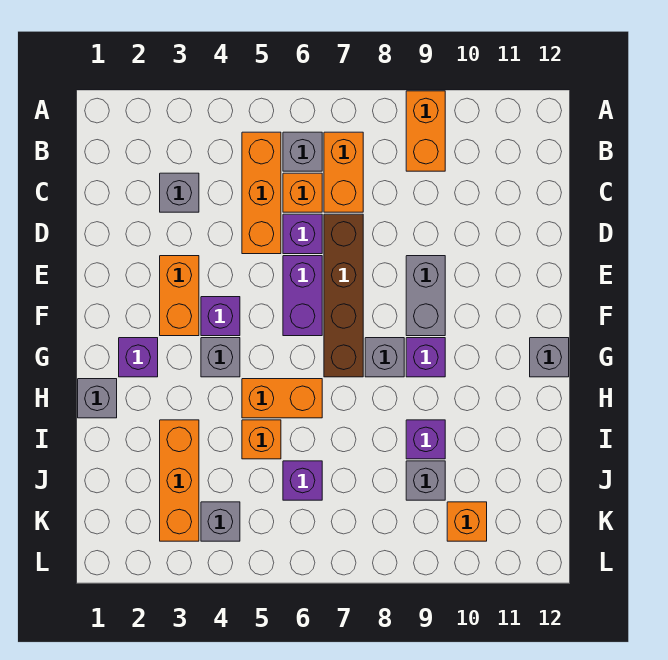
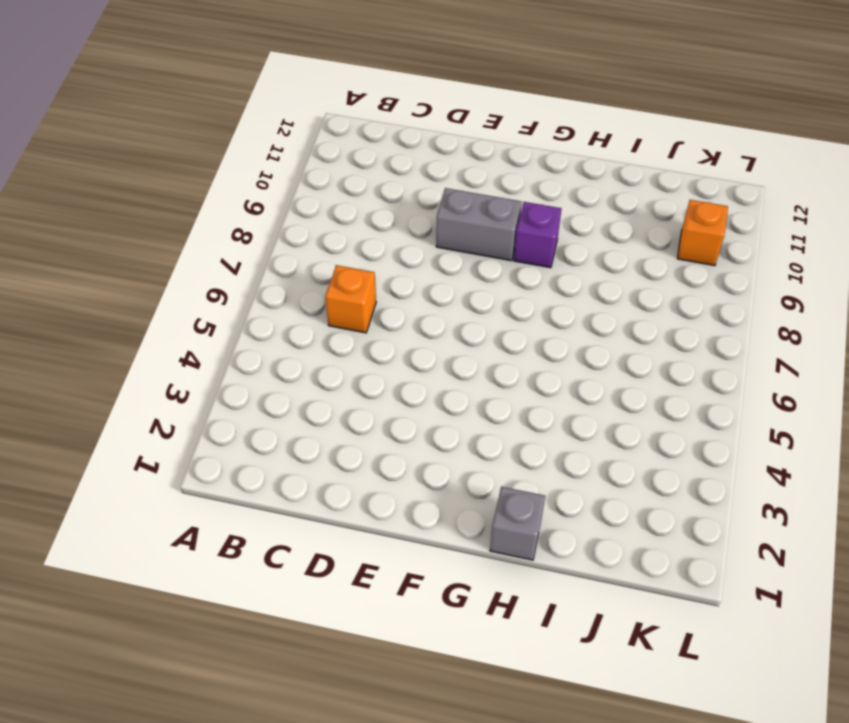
none -> orange brick A9:B9 level 1
none -> orange brick B5:D5 level 1
none -> grey brick B6 level 1

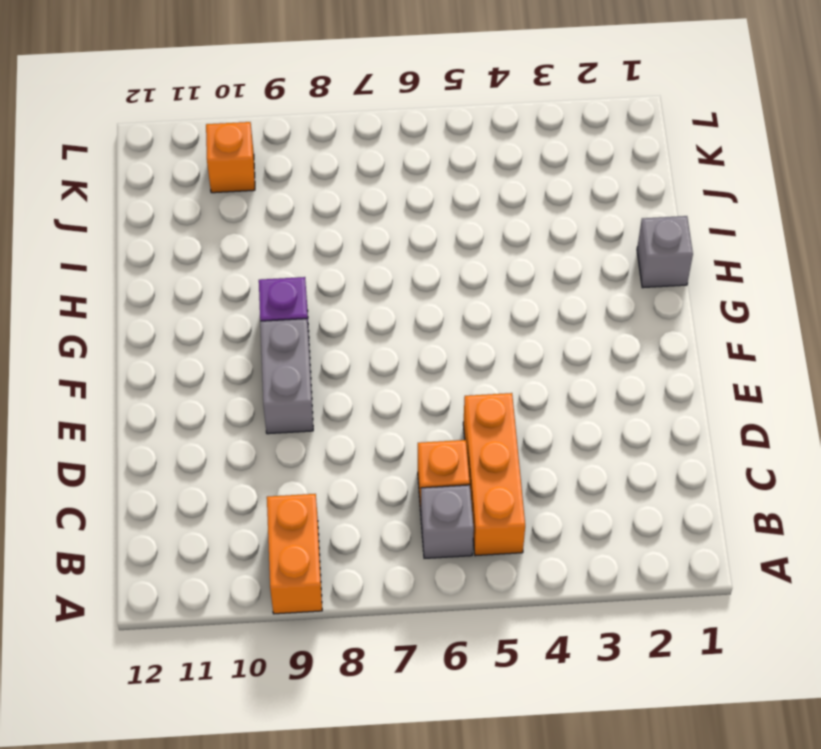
none -> orange brick B7:C7 level 1
none -> grey brick C3 level 1
none -> purple brick D6 level 1

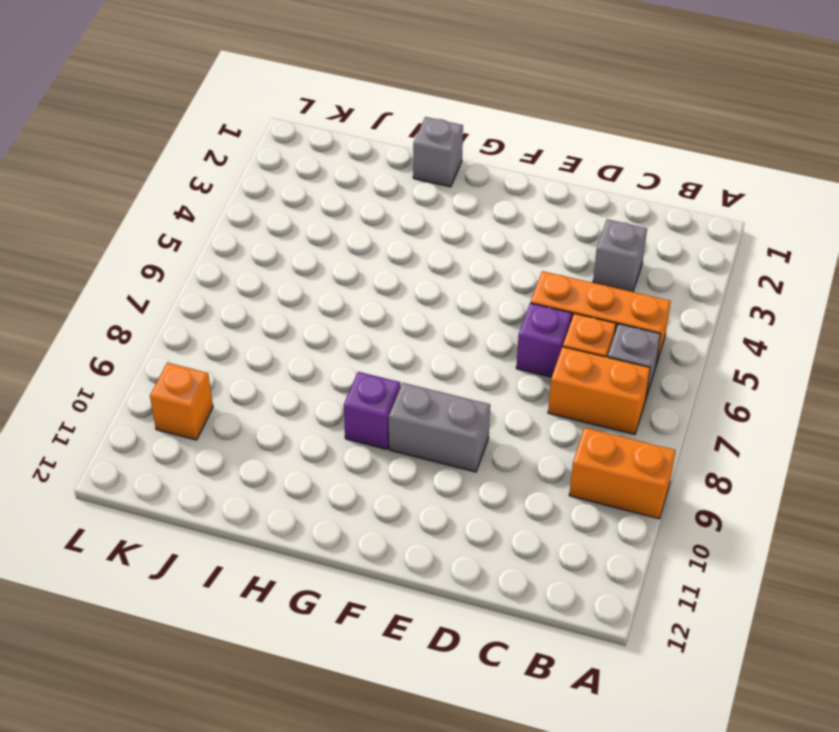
none -> brown brick D7:G7 level 1
none -> orange brick E3:F3 level 1
none -> purple brick E6:F6 level 1

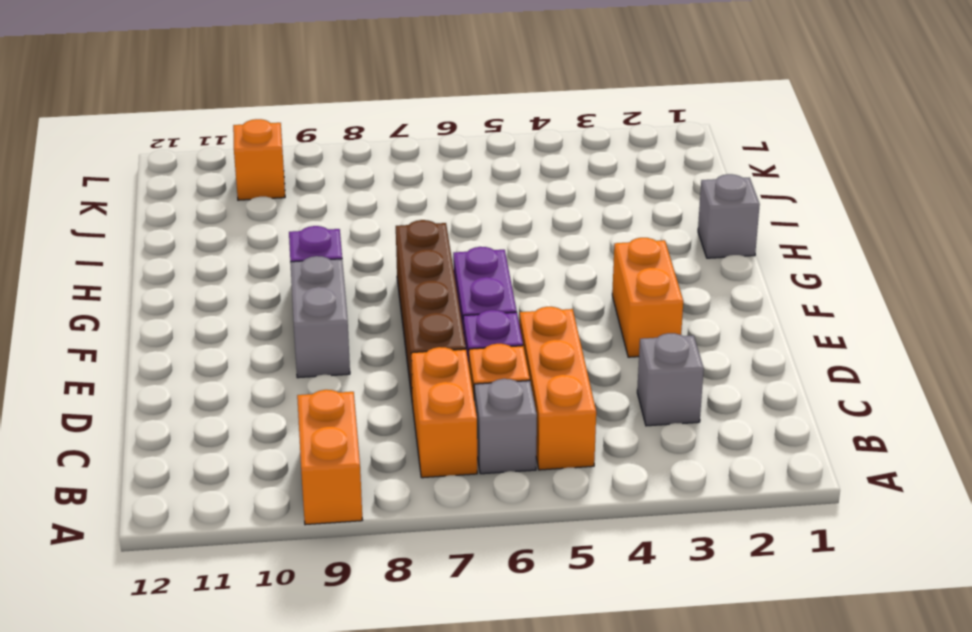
none -> purple brick F4 level 1
none -> purple brick G2 level 1
none -> grey brick G4 level 1

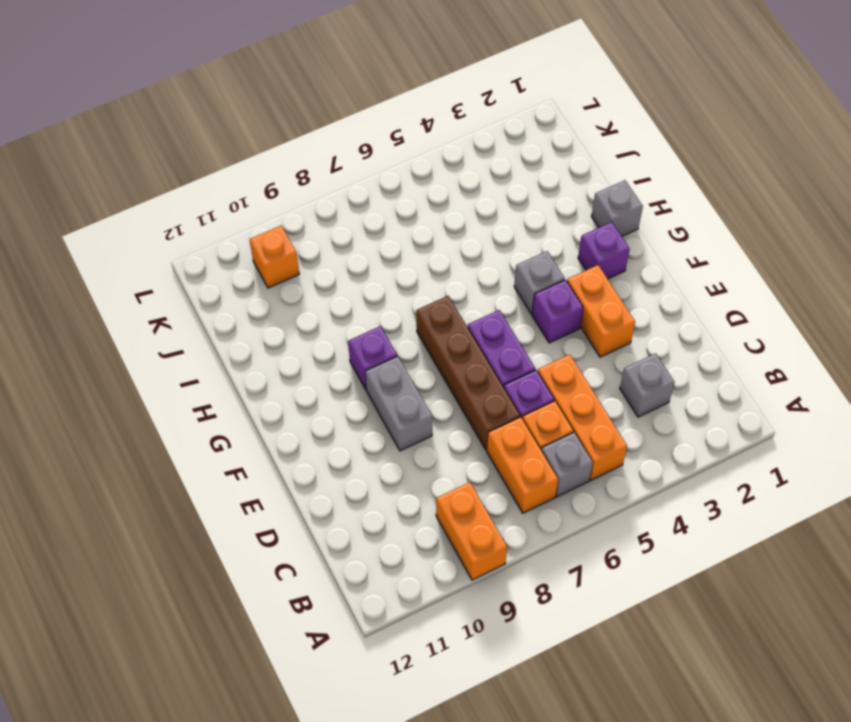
none -> grey brick G8 level 1
none -> grey brick G12 level 1
none -> orange brick H5:H6 level 1

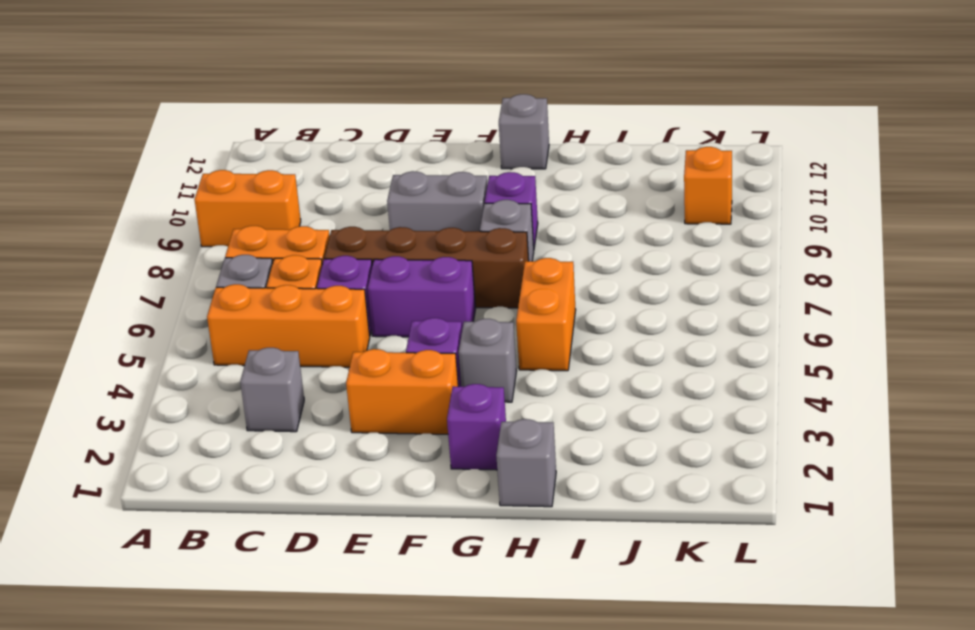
none -> orange brick I3:K3 level 1
none -> orange brick I5 level 1
none -> purple brick I9 level 1

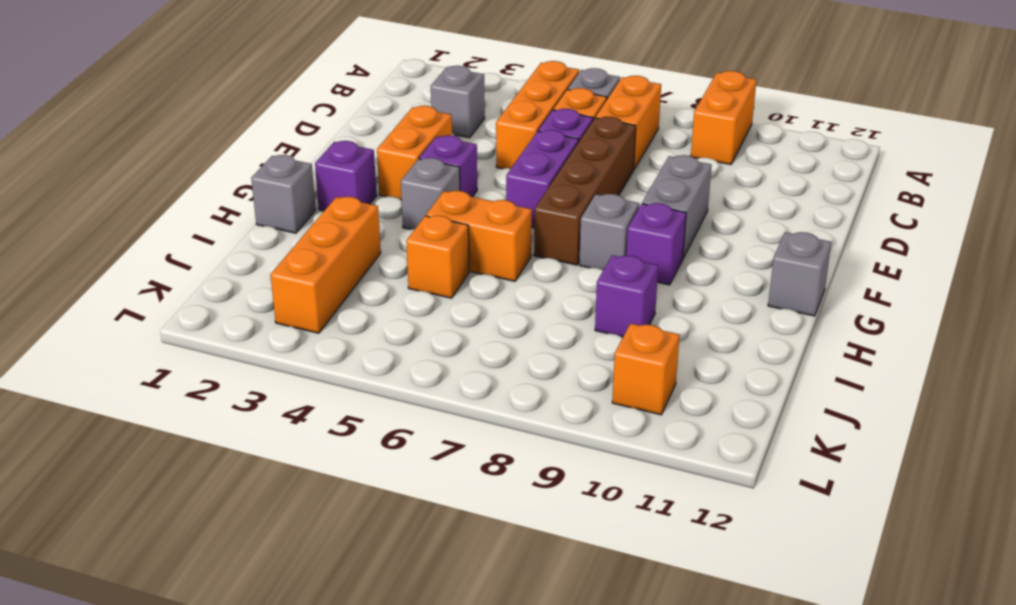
none -> purple brick J6 level 1
none -> grey brick J9 level 1
none -> grey brick K4 level 1

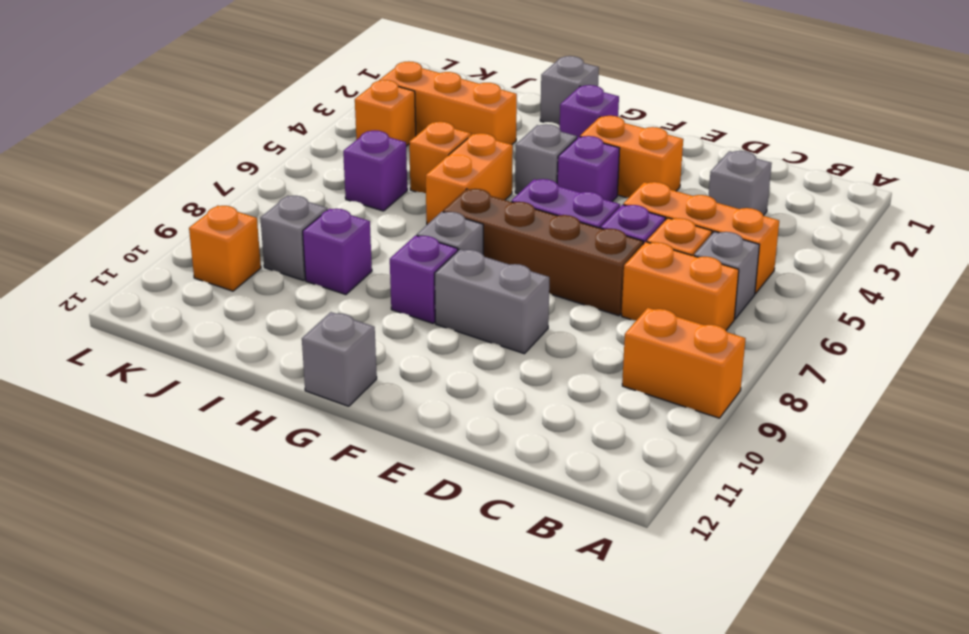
orange brick K4 level 1 -> grey brick K4 level 1

